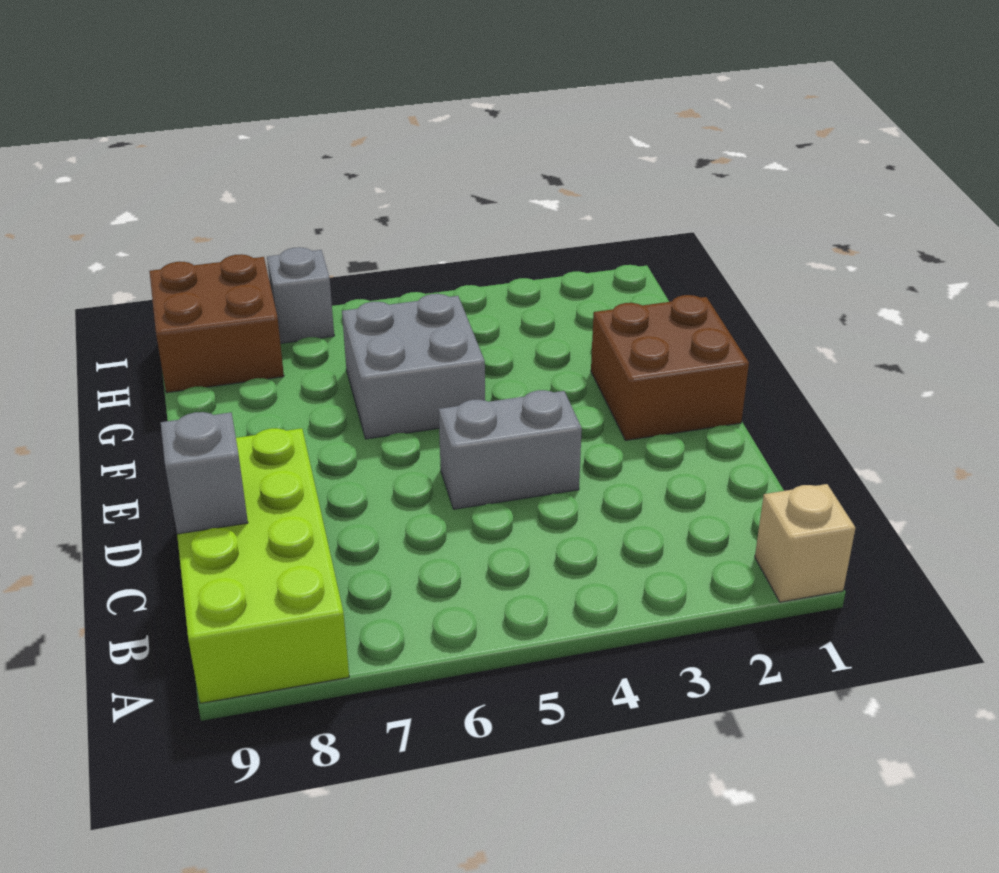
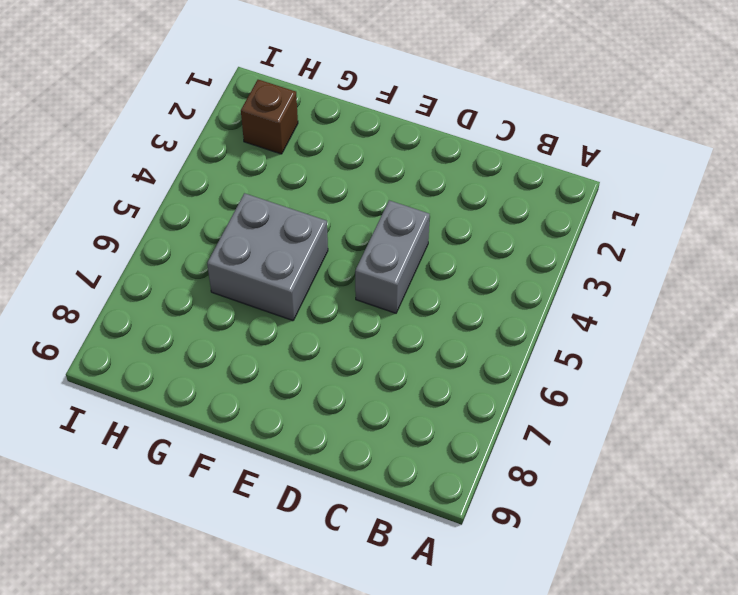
brown brick H2 level 1 -> none
none -> tan brick A1 level 1
none -> lime brick A8:D9 level 1

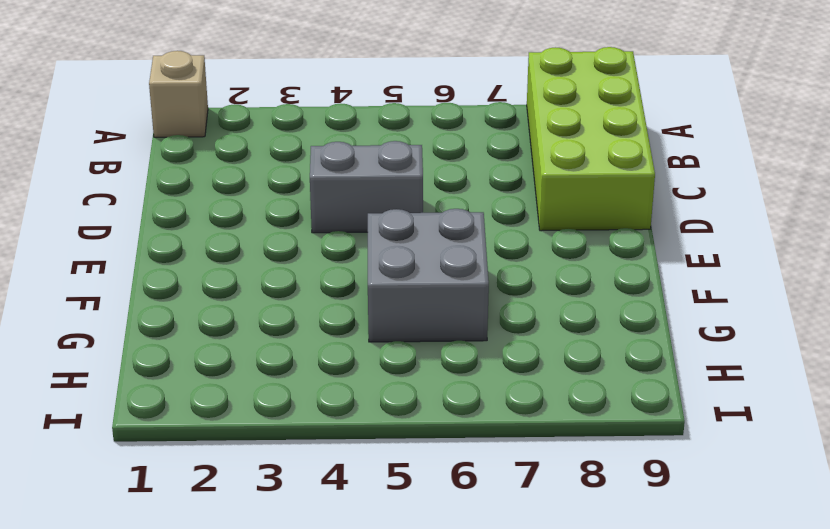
none -> brown brick E1:F2 level 1
none -> brown brick H8:I9 level 1

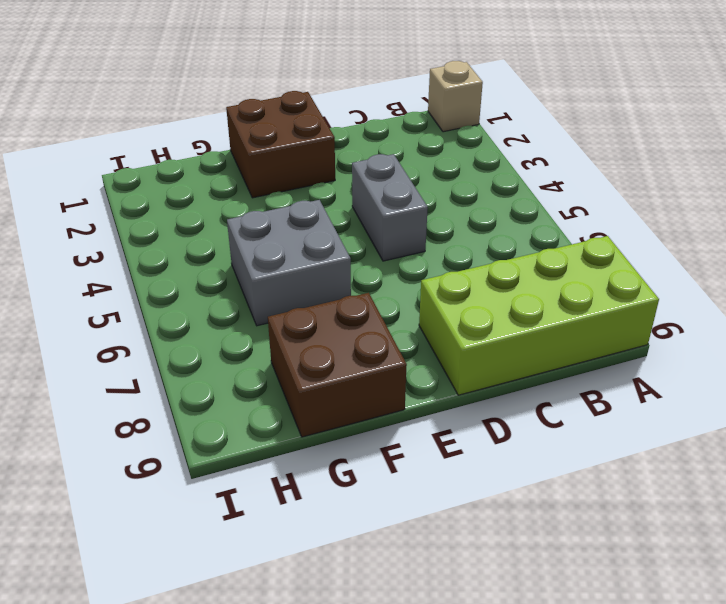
brown brick F8:G9 level 1 -> brown brick H8:I9 level 1
none -> grey brick I7 level 1
none -> grey brick C9 level 2

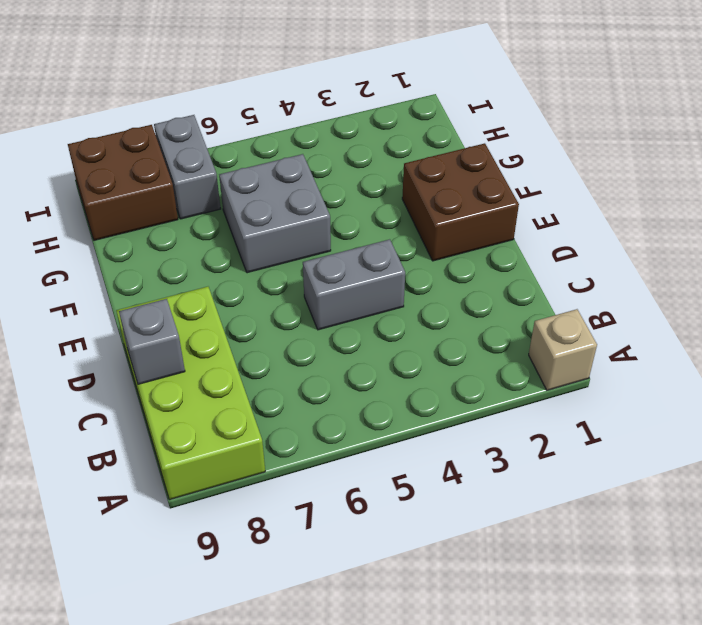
grey brick H7:I7 level 1 -> grey brick I7 level 1

